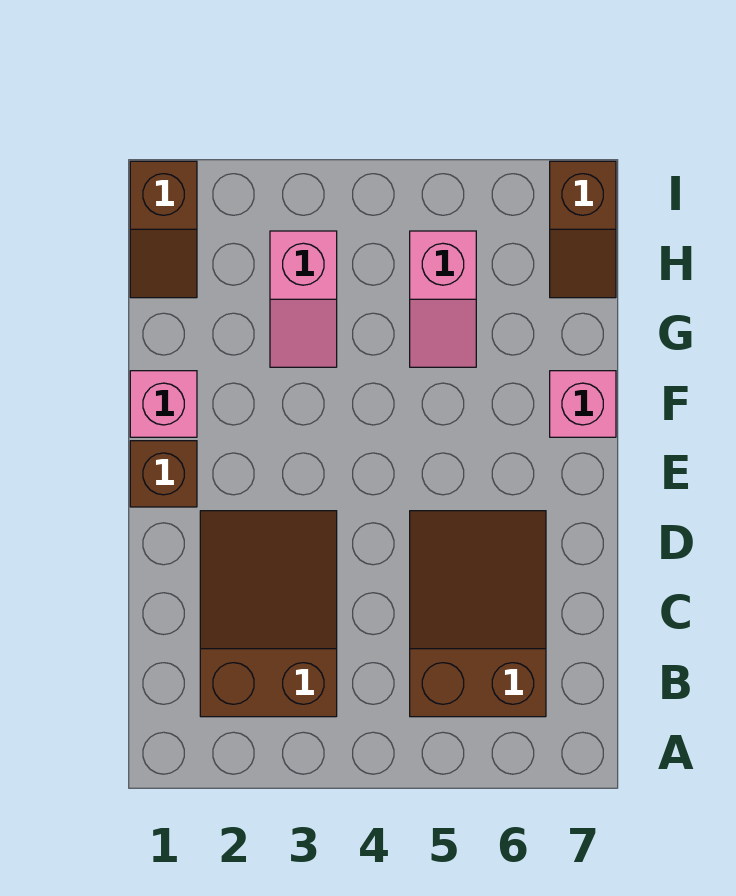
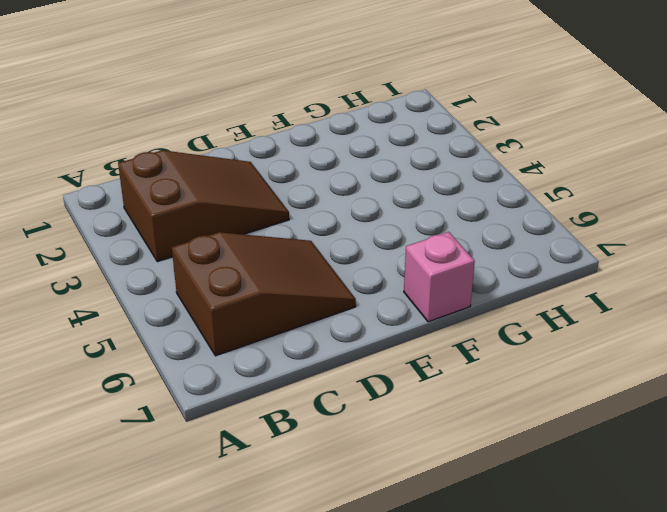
none -> brown brick E1 level 1
none -> pink brick F1 level 1

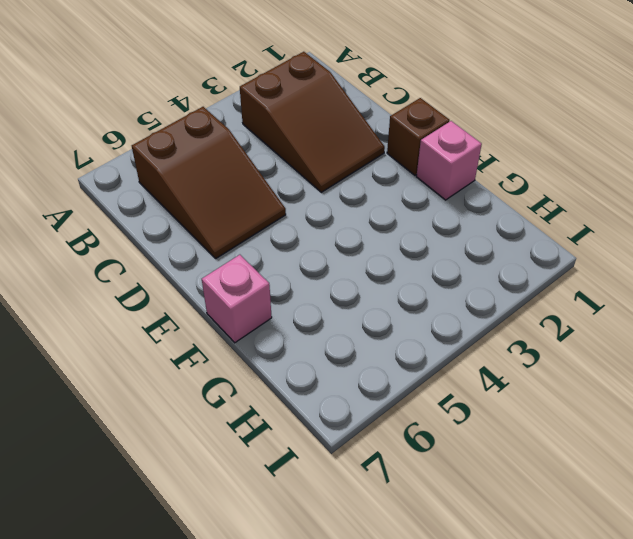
none -> pink slope G3:H3 level 1 top H
none -> pink slope G5:H5 level 1 top H

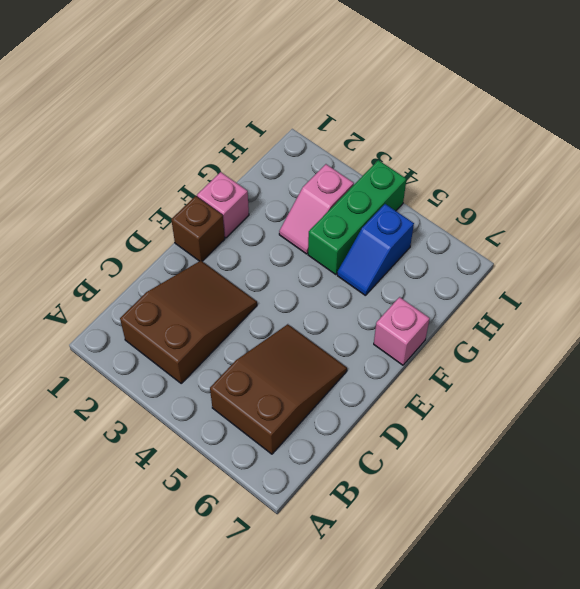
green brick G4:I4 level 1 -> none
blue slope G5:H5 level 1 top H -> pink slope G5:H5 level 1 top H
none -> brown slope H1:I1 level 1 top I
none -> brown slope H7:I7 level 1 top I

